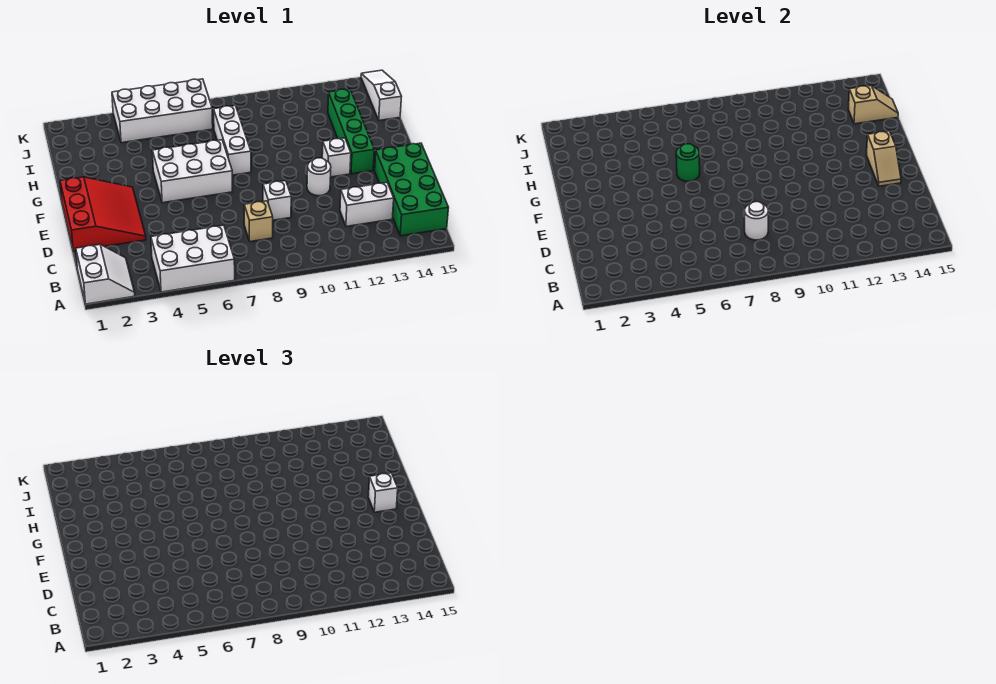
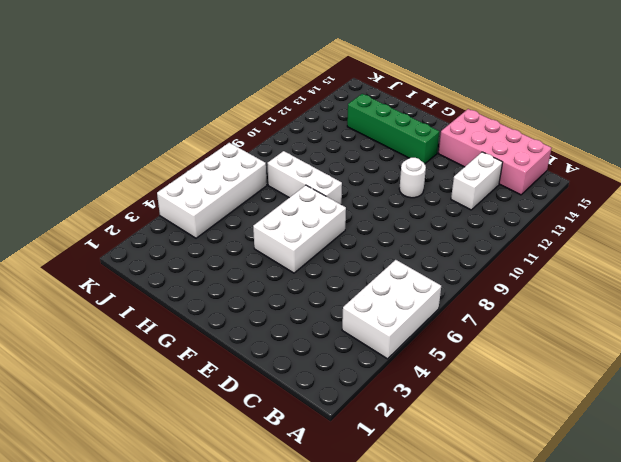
pink brick B14:E15 level 1 -> green brick B14:E15 level 1
none -> white slope A1:B2 level 1 top 1
none -> tan brick C8 level 1
none -> red slope D1:F3 level 1 top 1

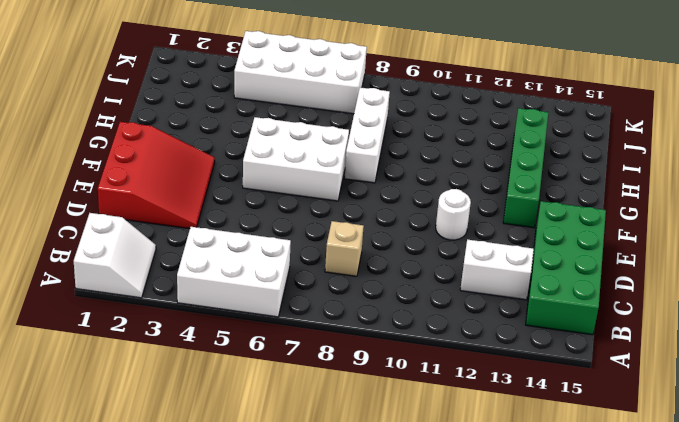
none -> white brick D9 level 1
none -> white brick F12 level 1
none -> white slope I15:K15 level 1 top I

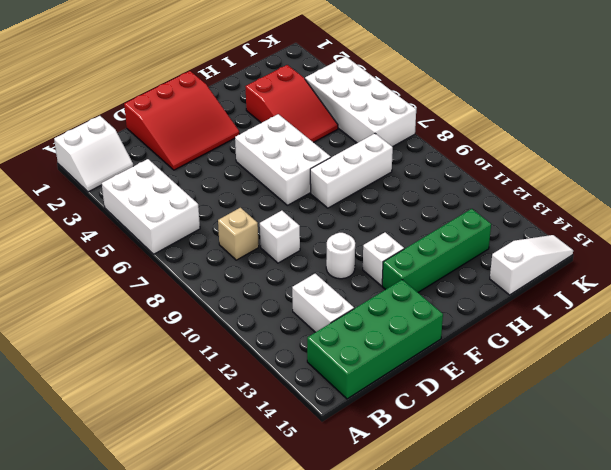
red slope H3:I5 level 1 top 3 -> none
none -> white round brick C8 level 2
none -> tan slope E14:F14 level 2 top F
none -> green round brick G6 level 2

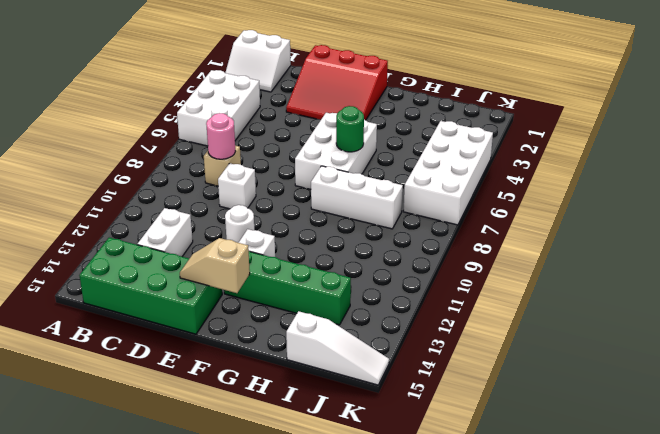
pink round brick C8 level 2 -> white round brick C8 level 2
none -> tan slope I14:I15 level 2 top 14
none -> white brick F14 level 3

